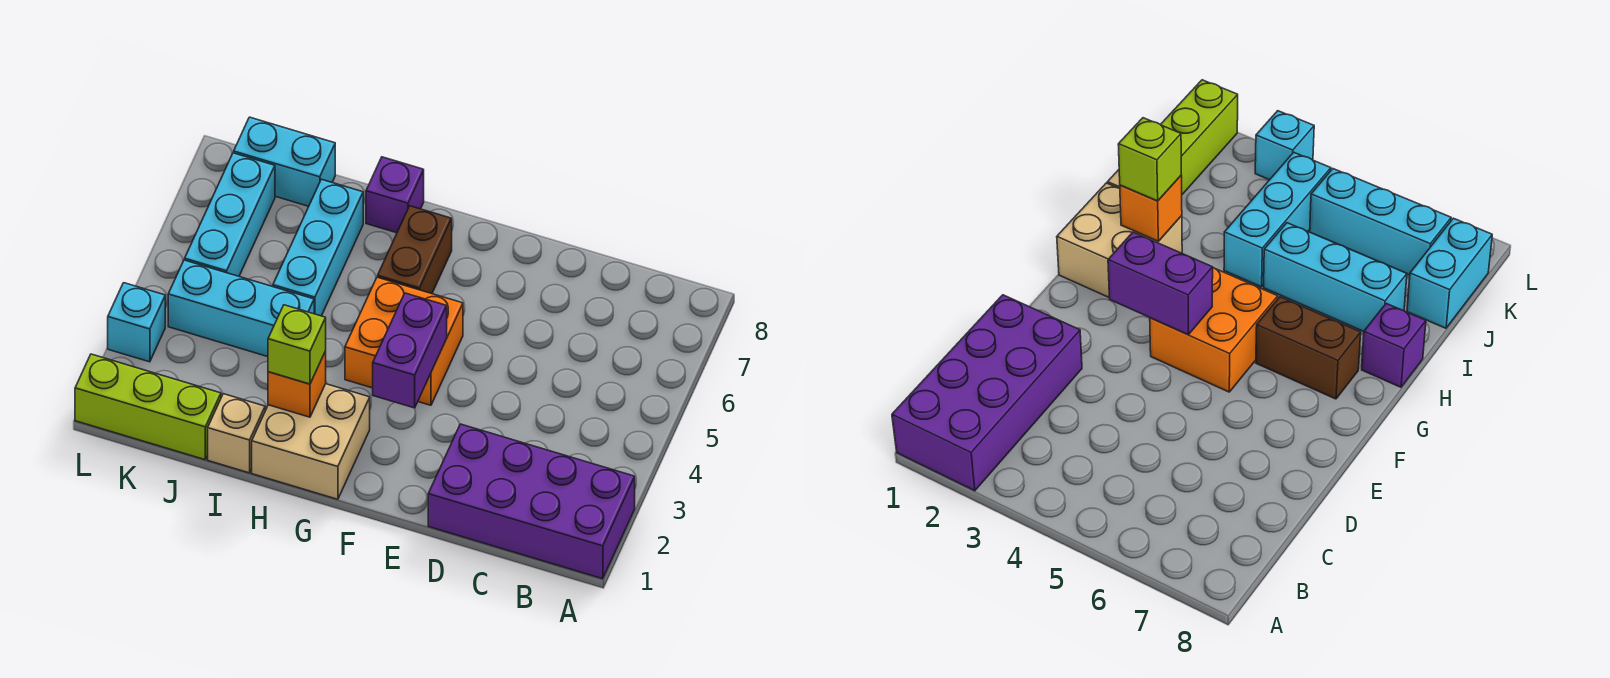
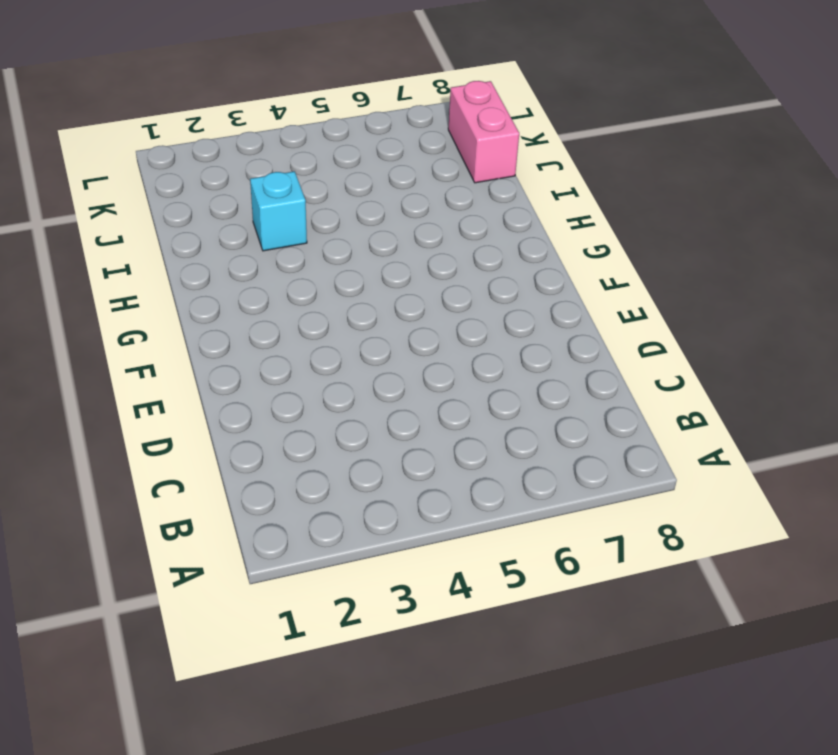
cyan brick I3 level 1 -> cyan brick L3 level 1
pink brick J8:K8 level 1 -> cyan brick J8:K8 level 1
none -> purple brick A1:D2 level 1
none -> orange brick F4:G5 level 1
none -> tan brick G1:H2 level 1

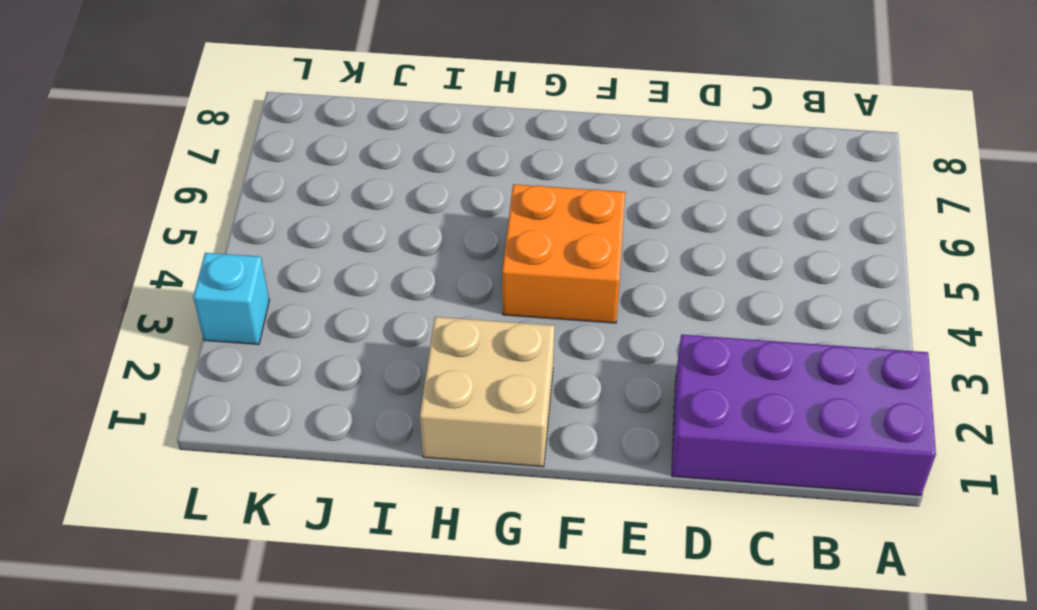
none -> brown brick G6:G7 level 1
none -> purple brick H8 level 1
none -> tan brick I1 level 1

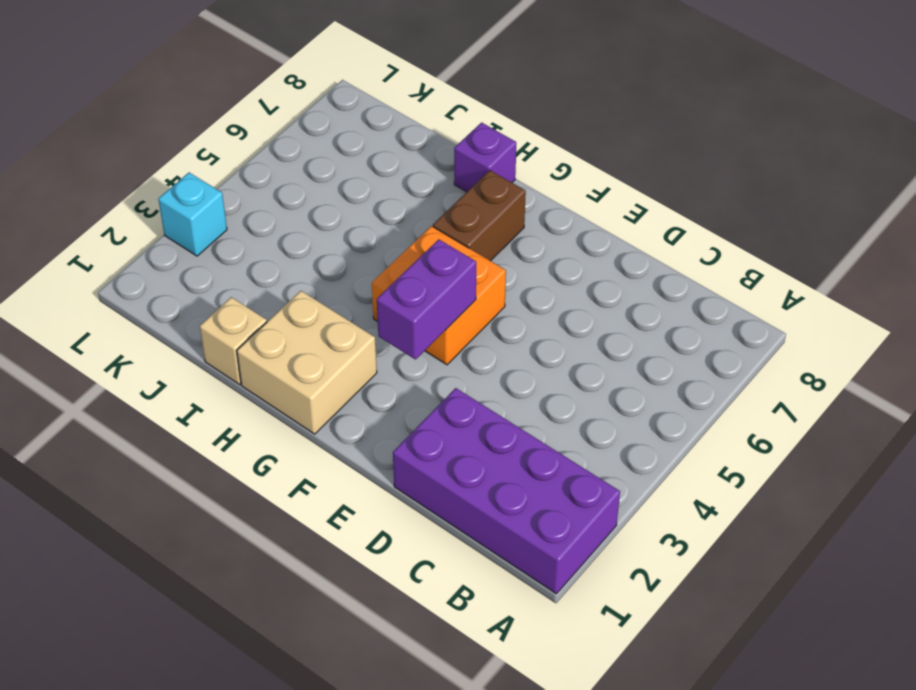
none -> cyan brick I4:K4 level 1
none -> cyan brick I5:I7 level 1
none -> lime brick J1:L1 level 1

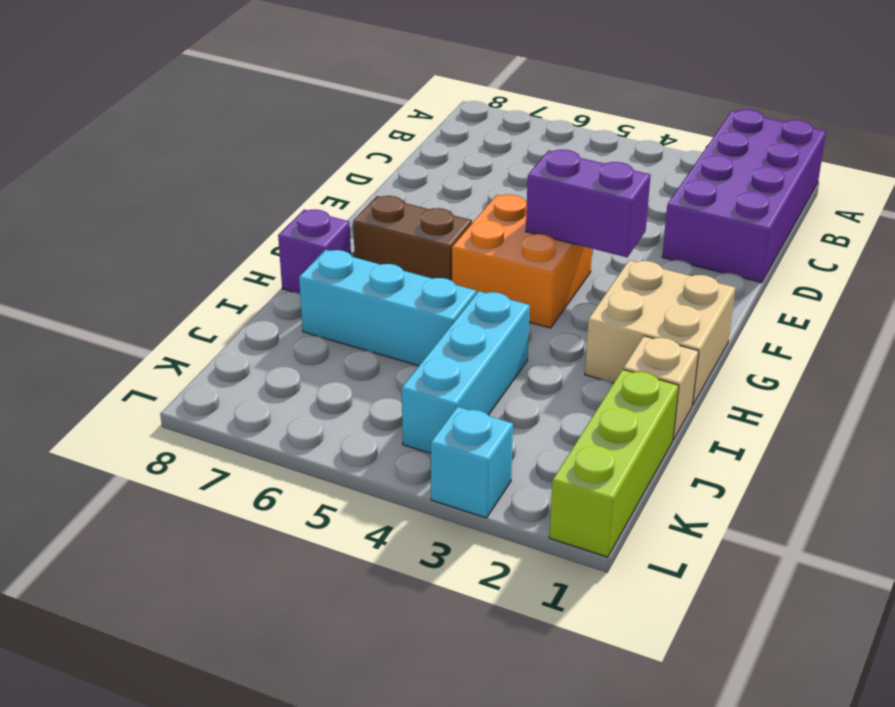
none -> cyan brick J8:K8 level 1
none -> cyan brick K5:K7 level 1
none -> orange brick H2 level 2

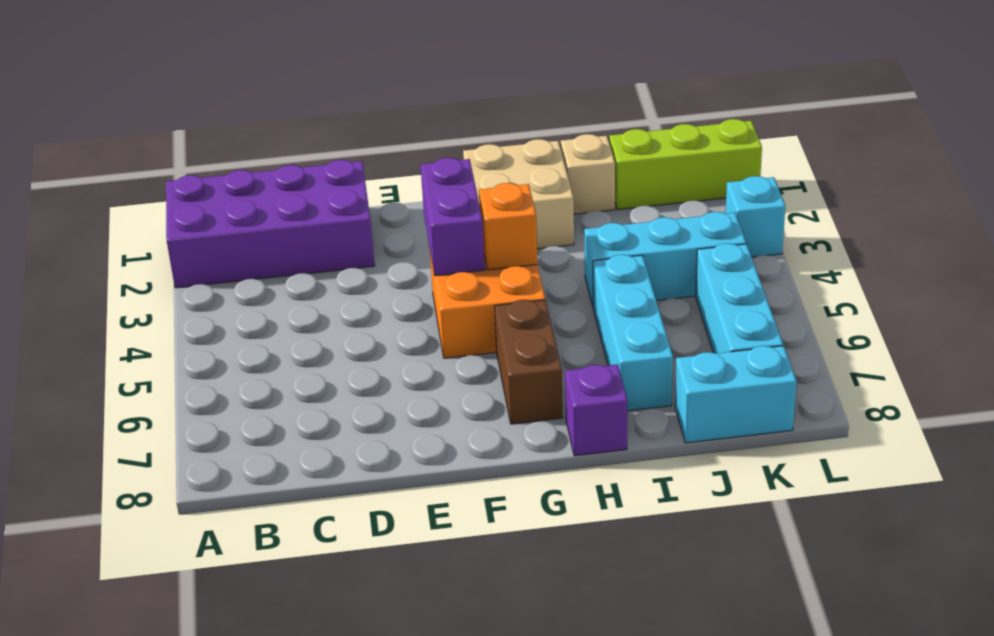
orange brick G4 level 2 -> orange brick H2 level 2
none -> lime brick H2 level 3

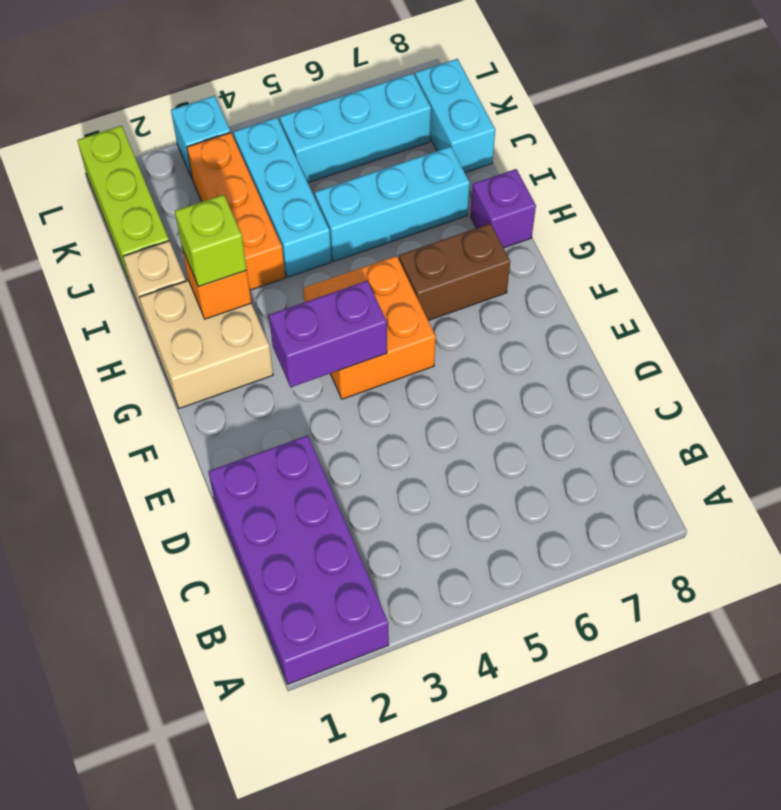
orange brick I3:K3 level 1 -> none

